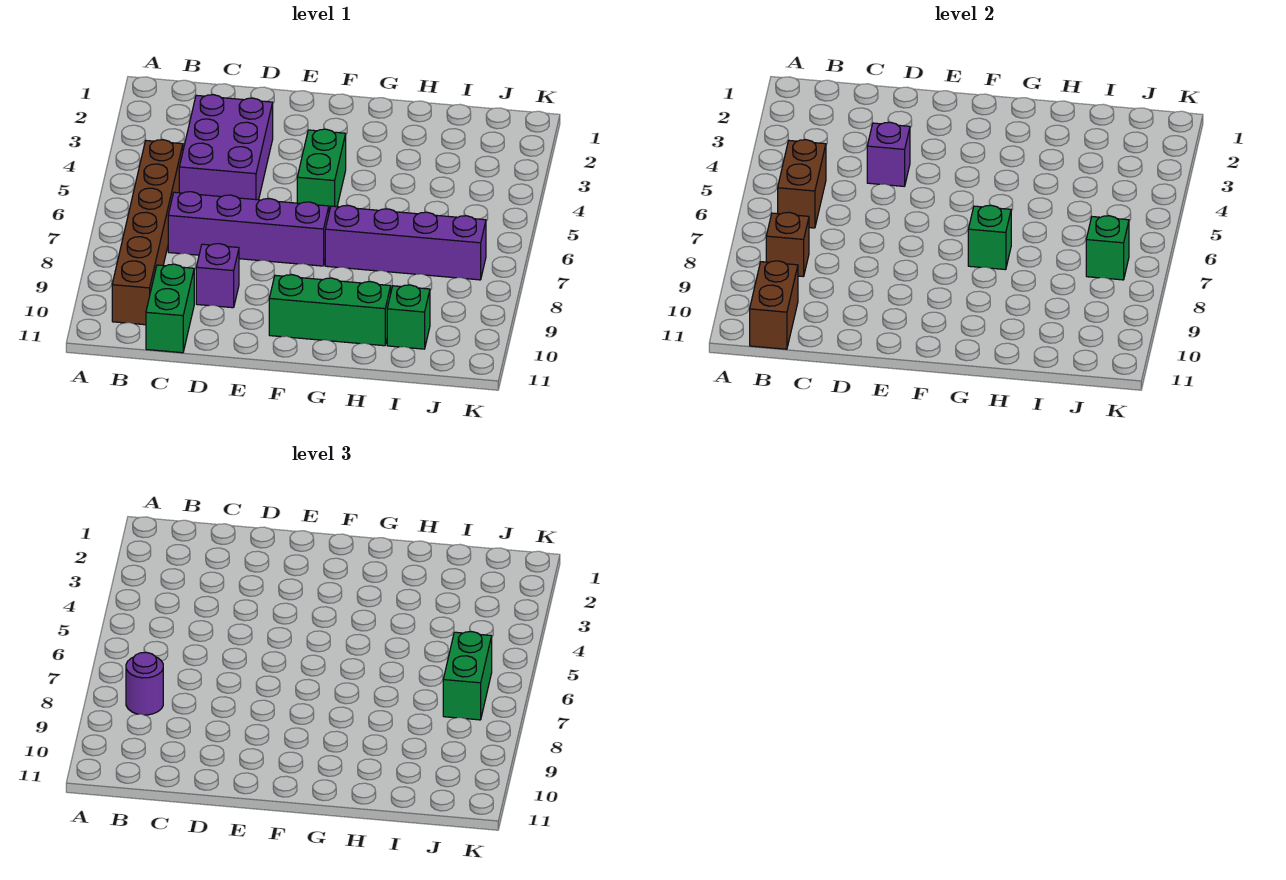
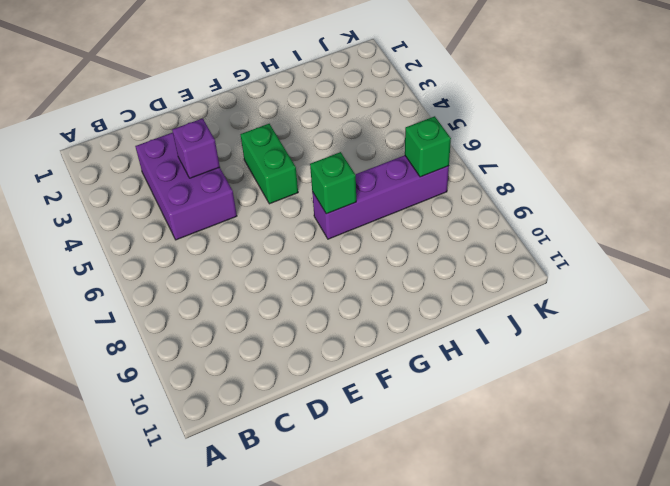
none -> brown brick B5:B10 level 1
none -> purple brick C7:F7 level 1
none -> green brick C10:C11 level 1

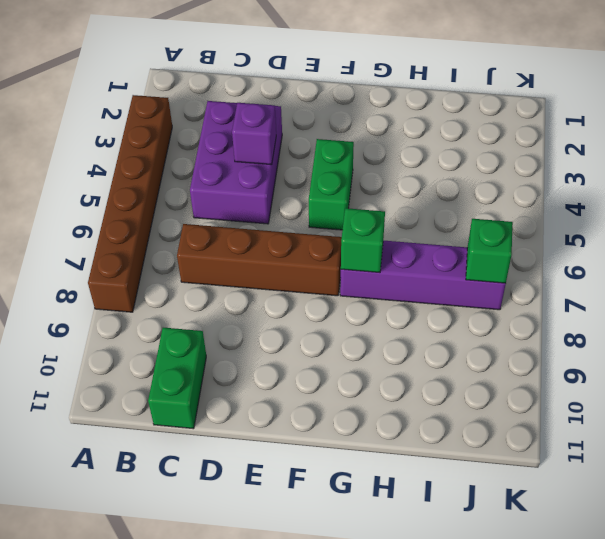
brown brick A3:A8 level 1 -> brown brick B5:B10 level 1
brown brick C7:F7 level 1 -> purple brick C7:F7 level 1
none -> purple brick D9 level 1
none -> green brick F10:H10 level 1
none -> green brick I10 level 1

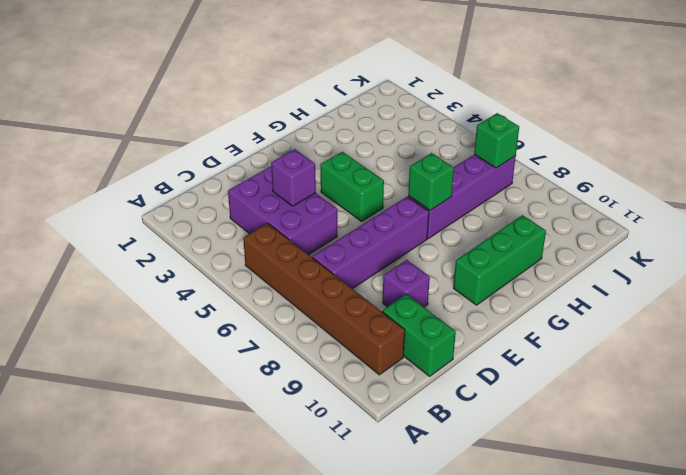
none -> green brick I10 level 1
none -> brown brick B5:B6 level 2
none -> brown brick B8 level 2

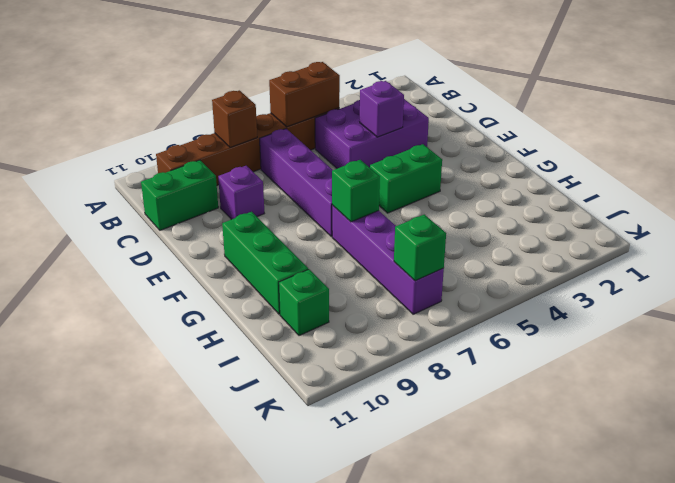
none -> brown brick B10:B11 level 2
none -> purple round brick B8 level 3
none -> green brick J6:J7 level 3

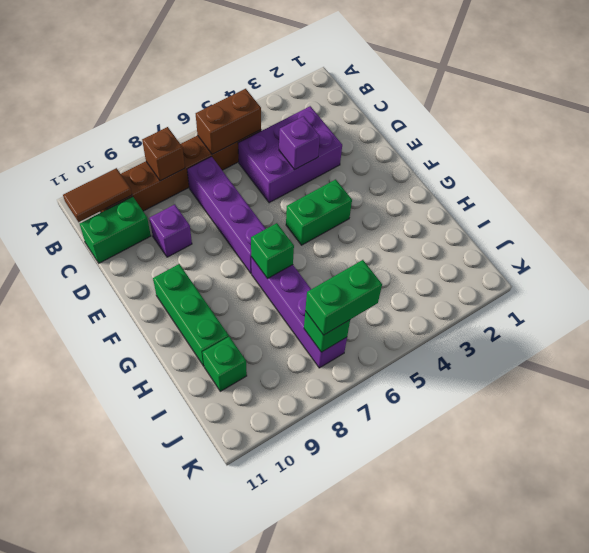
brown tile B10:B11 level 2 -> brown brick B10:B11 level 2
none -> purple round brick B8 level 3

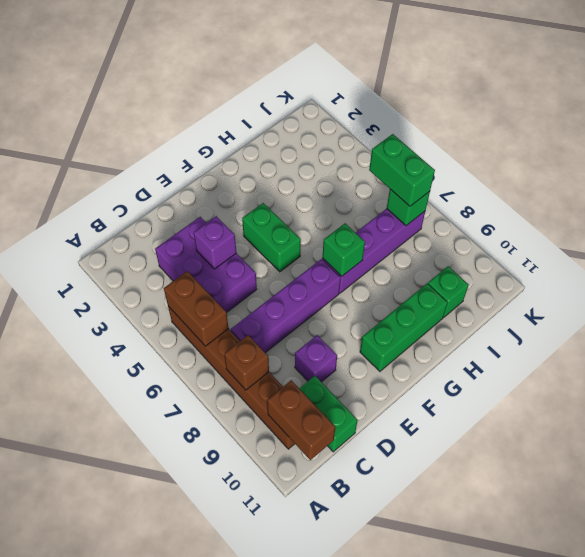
none -> purple round brick B8 level 3

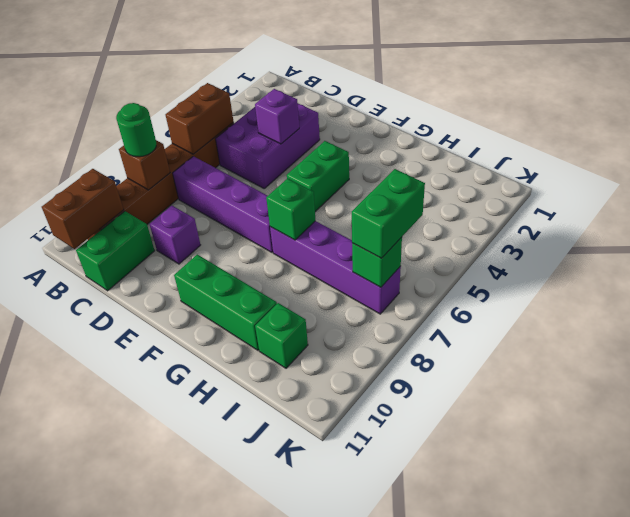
green round brick B8 level 3 -> purple round brick B8 level 3

